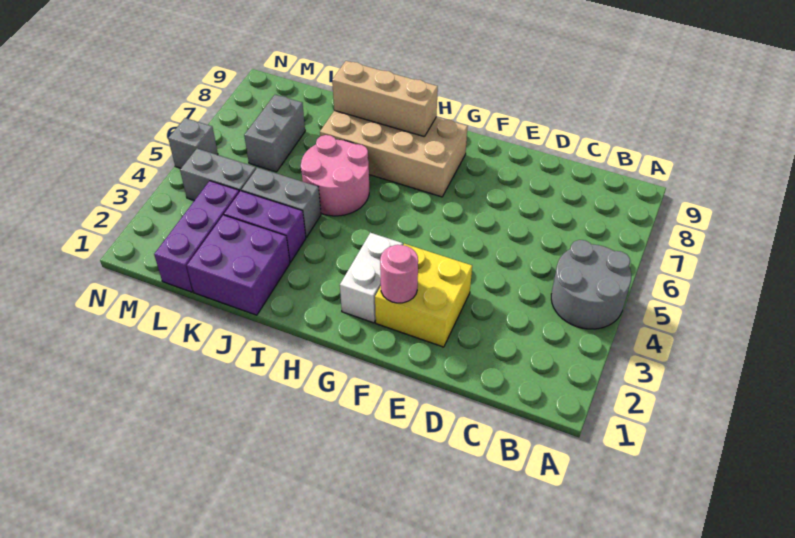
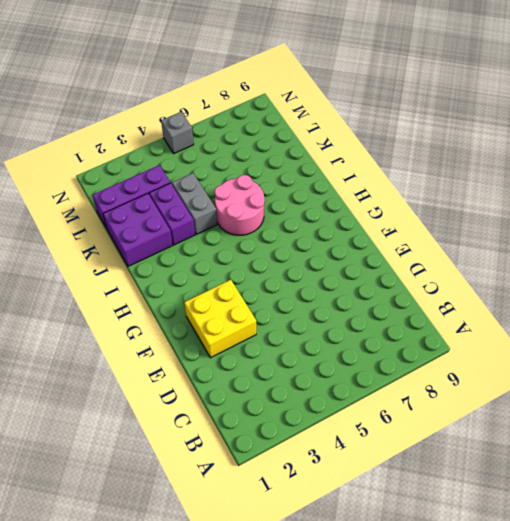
none -> grey round brick A4:B5 level 1
none -> white brick G2:G3 level 1
none -> tan brick G7:J8 level 1

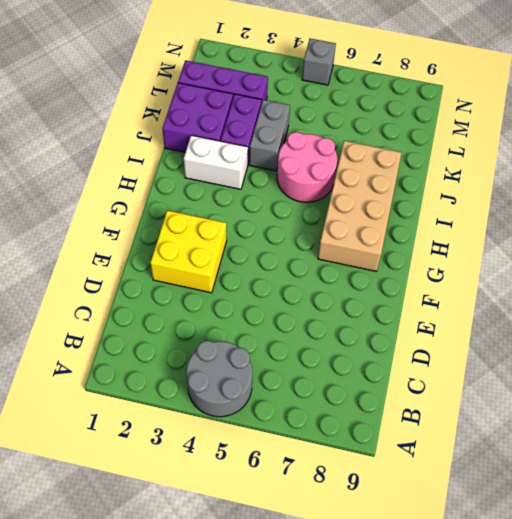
white brick I2:I3 level 1 -> white brick G2:G3 level 1
none -> grey brick L4:M4 level 1
none -> grey brick L6:L7 level 1
none -> pink round brick F2 level 2

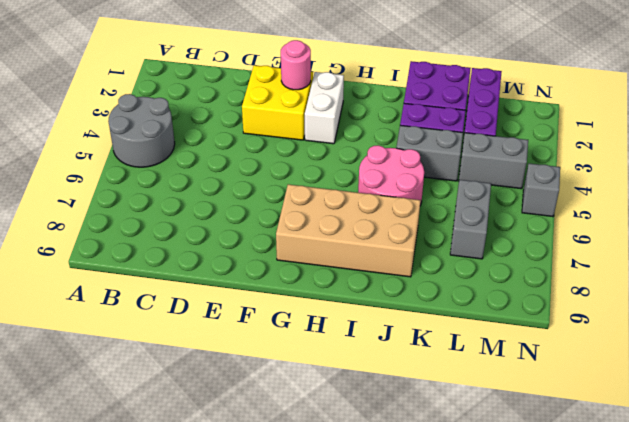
none -> tan brick H8:J8 level 2

